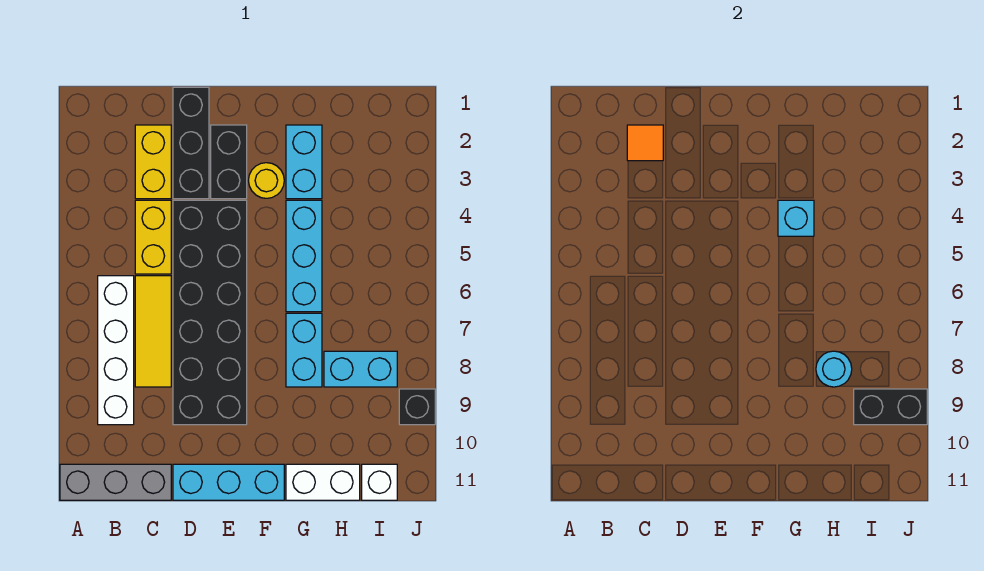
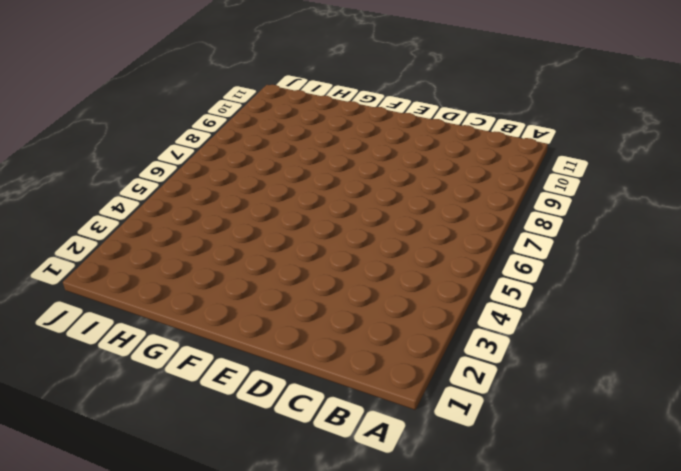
none -> grey brick A11:C11 level 1
none -> white brick B6:B9 level 1
none -> yellow brick C2:C3 level 1

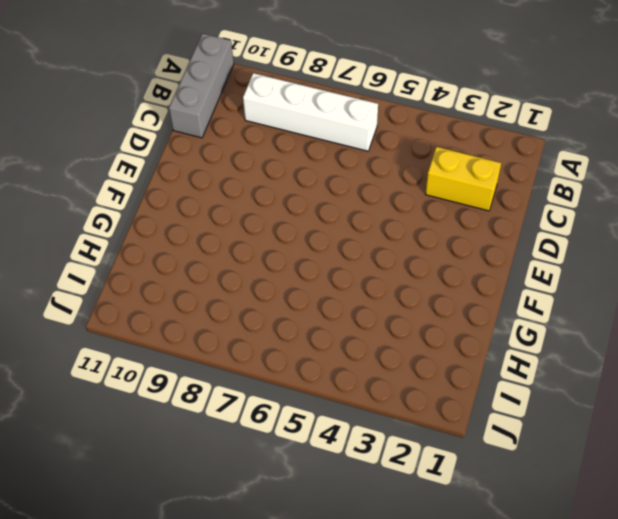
none -> yellow brick C4:C5 level 1
none -> yellow tile C6:C8 level 1
none -> black brick D1:D3 level 1

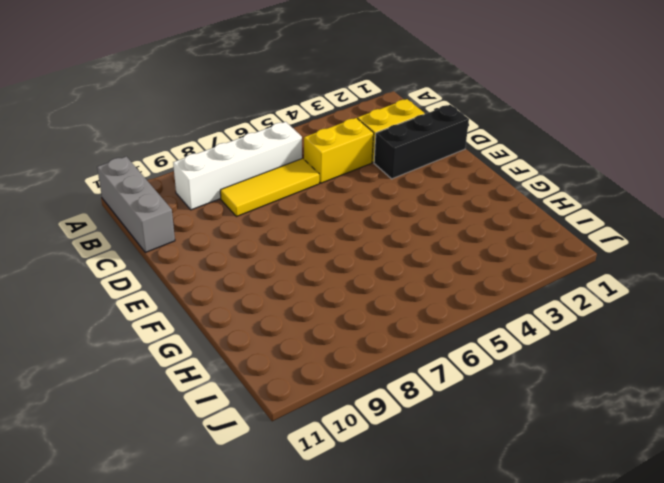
none -> black brick D4:E9 level 1
none -> cyan brick D11:F11 level 1
none -> black brick E2:E3 level 1

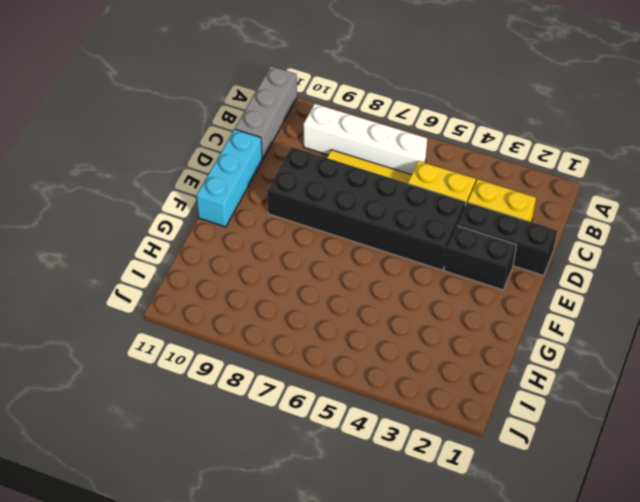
none -> yellow round brick F3 level 1
none -> cyan brick G2:G3 level 1
none -> cyan brick G4:G6 level 1

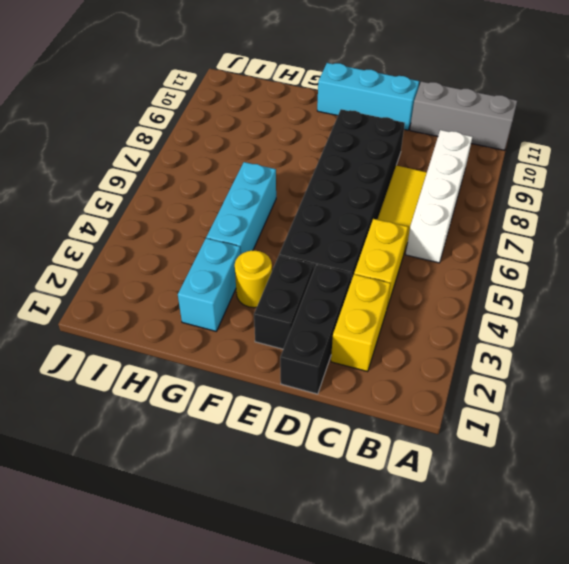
none -> cyan brick G7:G8 level 1
none -> white brick G11:H11 level 1
none -> cyan brick H8:I8 level 1

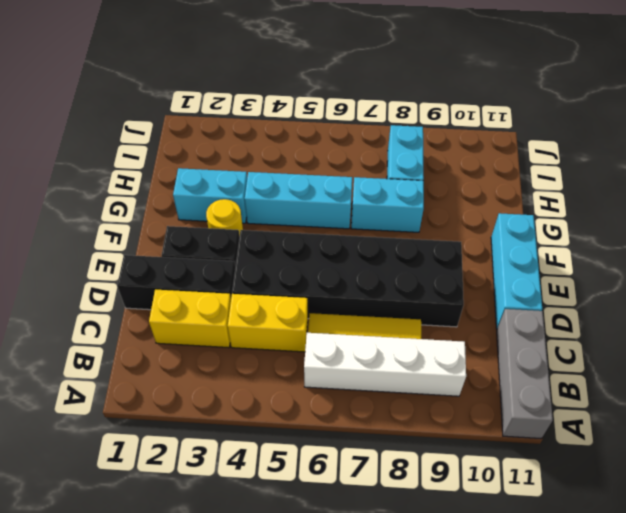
none -> white brick G11:H11 level 1
none -> white brick I11 level 1
none -> black brick J9 level 1

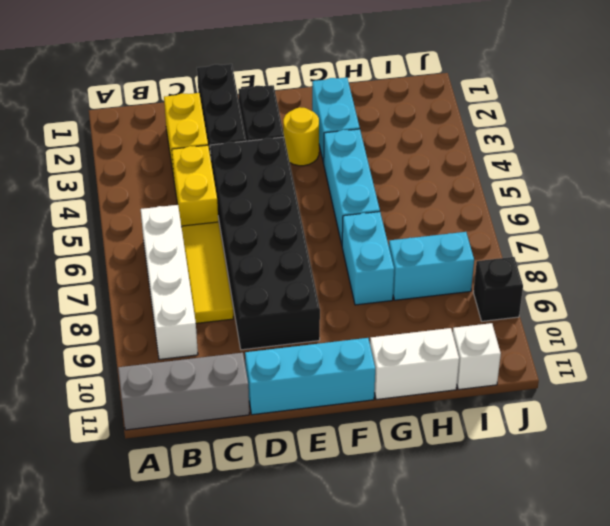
none -> orange tile C2 level 2
none -> cyan brick G4 level 2
none -> cyan round brick H8 level 2

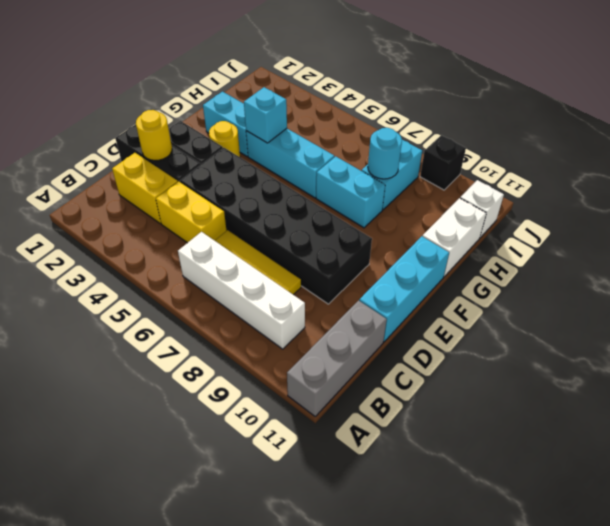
yellow round brick D2 level 2 -> none
none -> orange tile C2 level 2
none -> black brick I9:J9 level 2

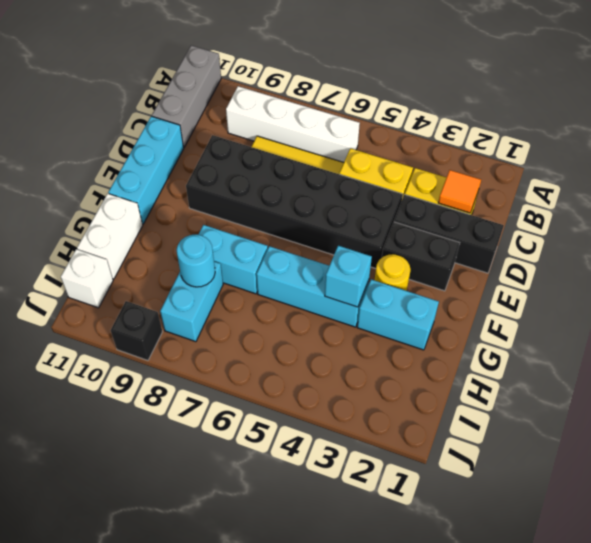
none -> black brick I9:J9 level 2

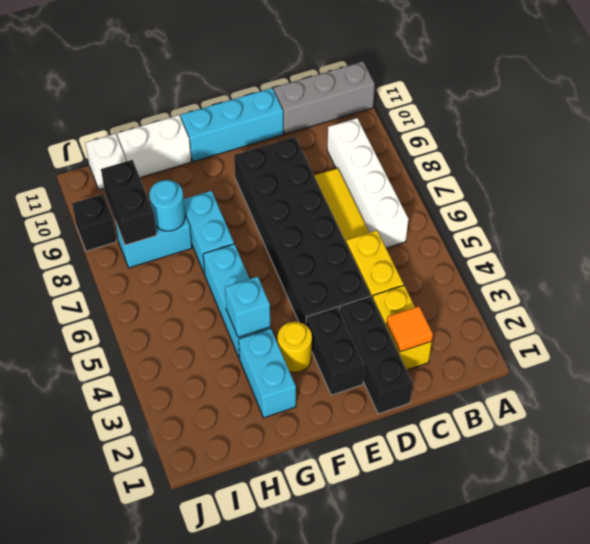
black brick I8:I9 level 2 -> black brick I9:J9 level 2

